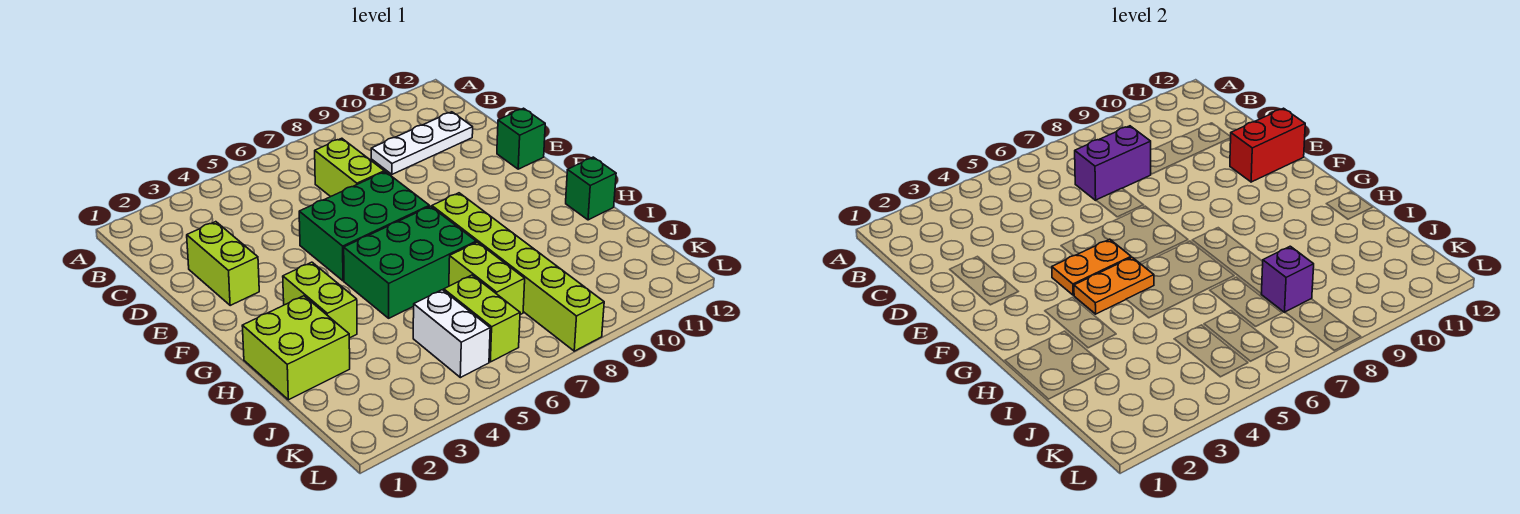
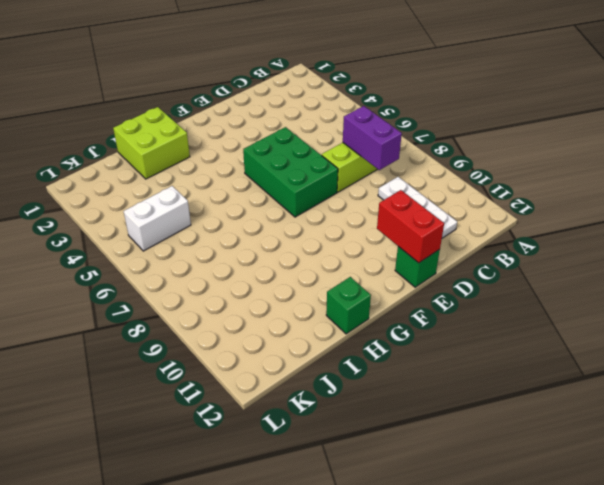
none -> lime brick D2:E2 level 1
none -> lime brick G3:H3 level 1
none -> green brick G5:H7 level 1

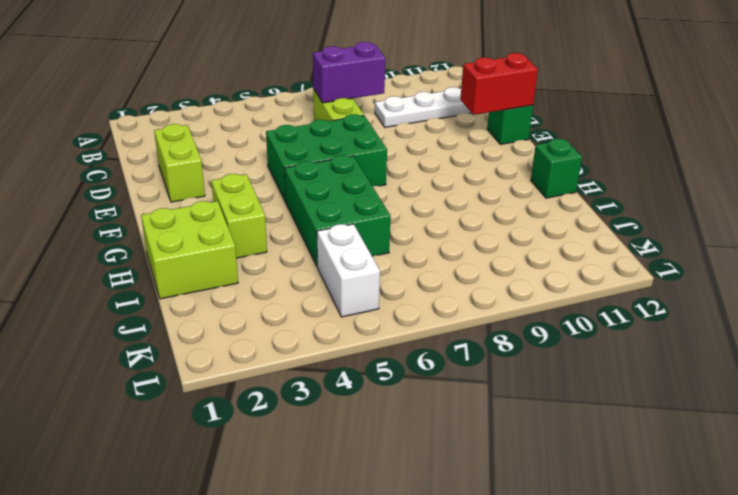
green brick G5:I6 level 1 -> green brick G5:H7 level 1
none -> lime brick G8:L8 level 1
none -> lime brick I7:J7 level 1
none -> lime brick J6:K6 level 1

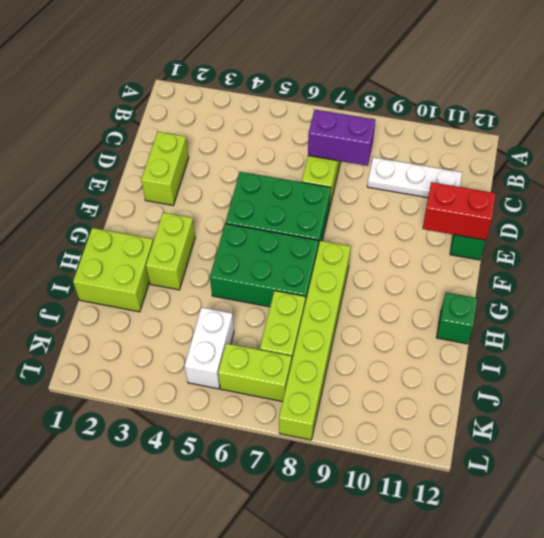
lime brick K6:K7 level 1 -> lime brick J6:K6 level 1
none -> orange plate F4:F5 level 2
none -> orange plate G4:G5 level 2
none -> purple brick J8 level 2

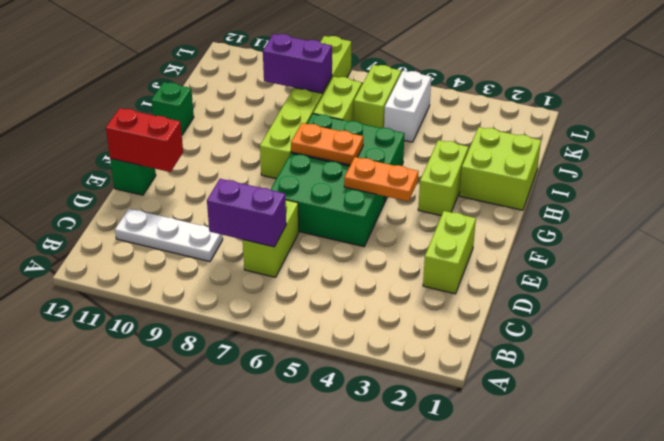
orange plate G6:G7 level 2 -> orange plate G4:G5 level 2
purple brick J8:J9 level 2 -> purple brick J8 level 2

